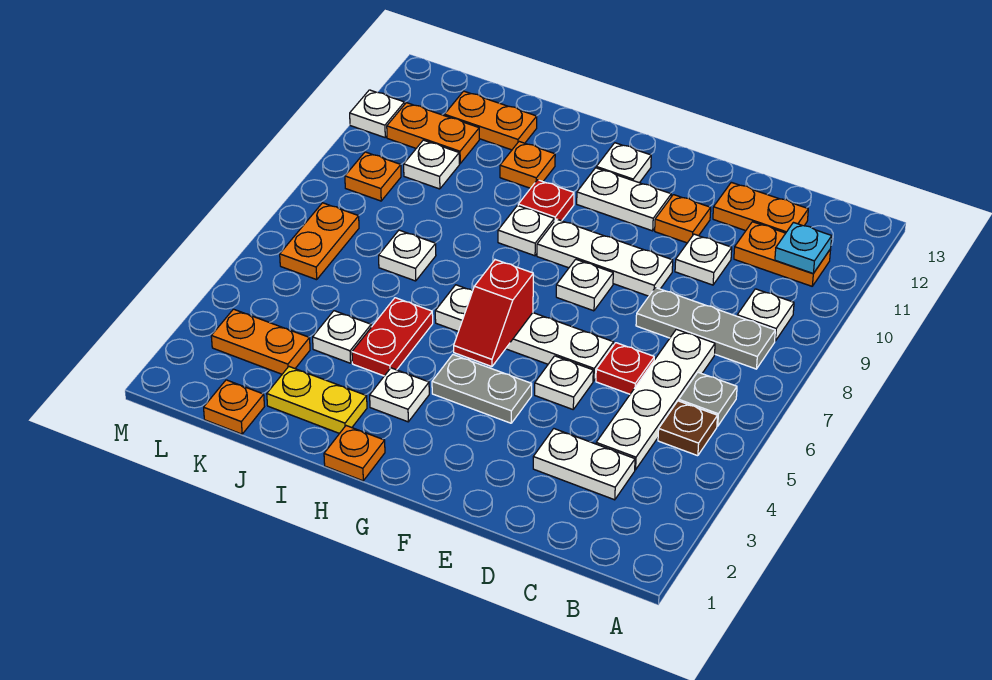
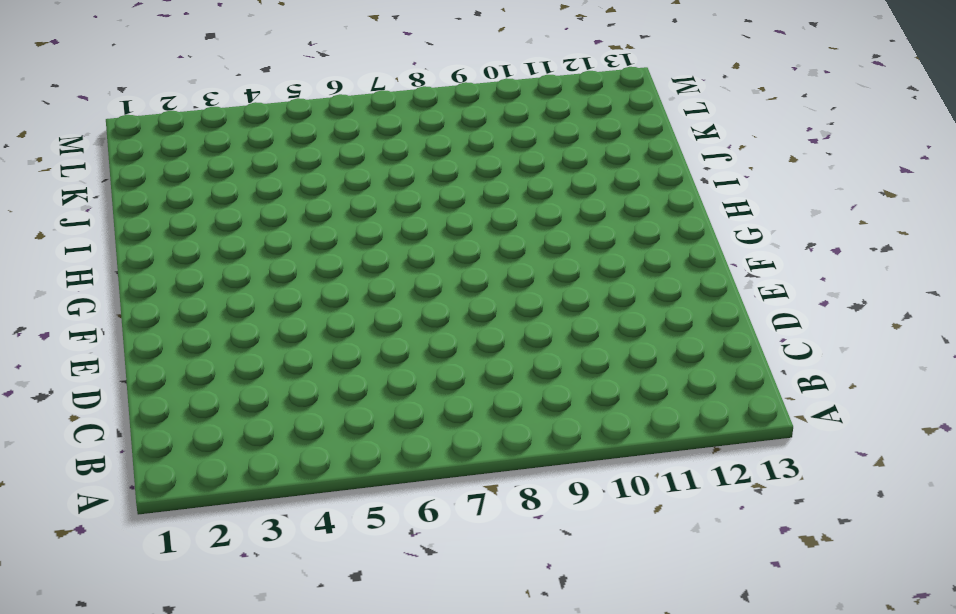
none -> brown plate B5 level 1
none -> grey plate B6 level 1
none -> grey plate B8:D8 level 1
none -> white plate B9 level 1

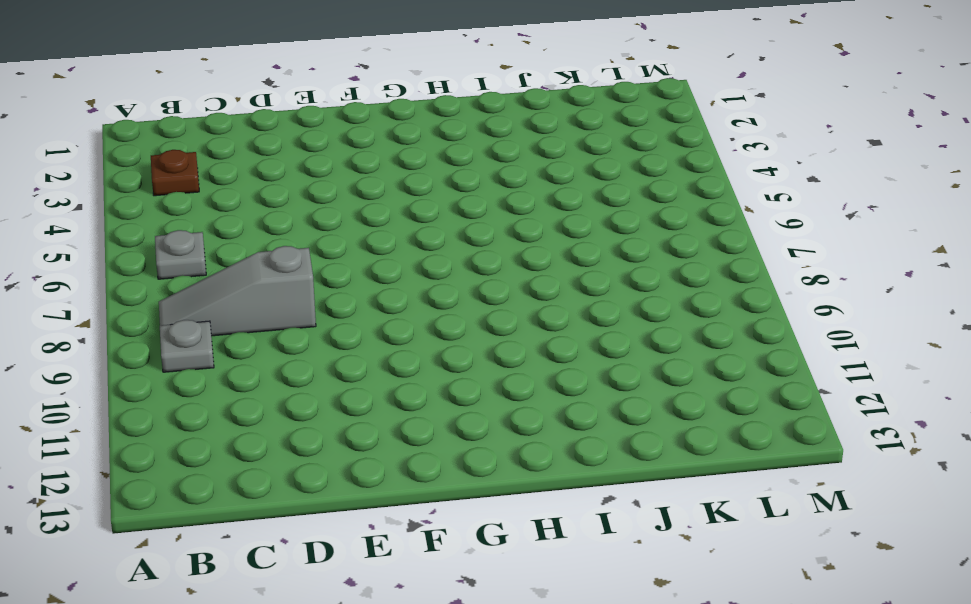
brown plate B3 level 1 -> brown plate B5 level 1
grey slope B8:D8 level 1 top D -> grey plate B8:D8 level 1
grey plate B9 level 1 -> white plate B9 level 1
none -> orange plate B11:C11 level 1
none -> white plate C3:D3 level 1
none -> white plate C4:C7 level 1
none -> orange plate C12:D12 level 1

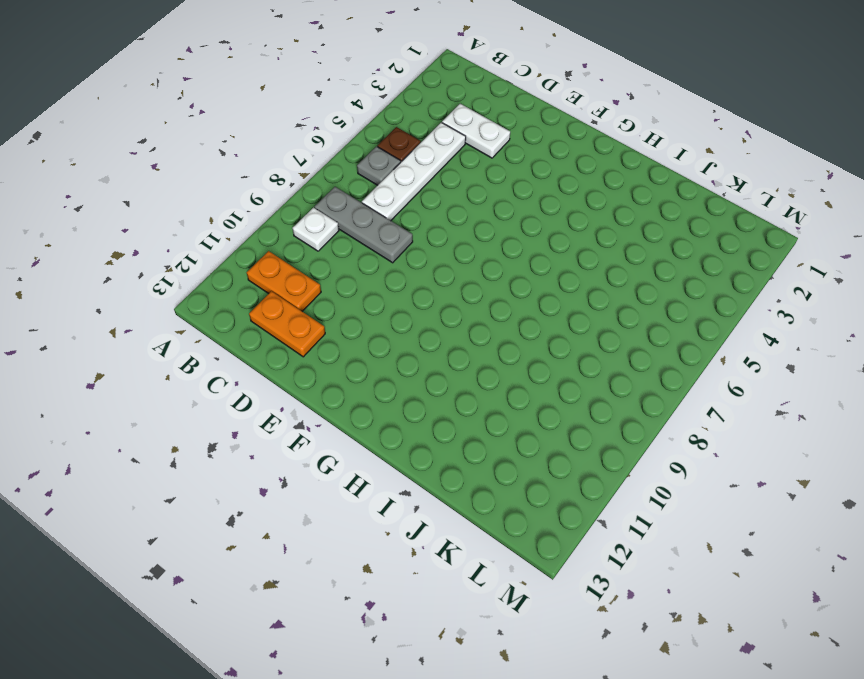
none -> red plate D6 level 1
none -> white plate D10 level 1
none -> white plate E5 level 1
none -> white plate E6:H6 level 1

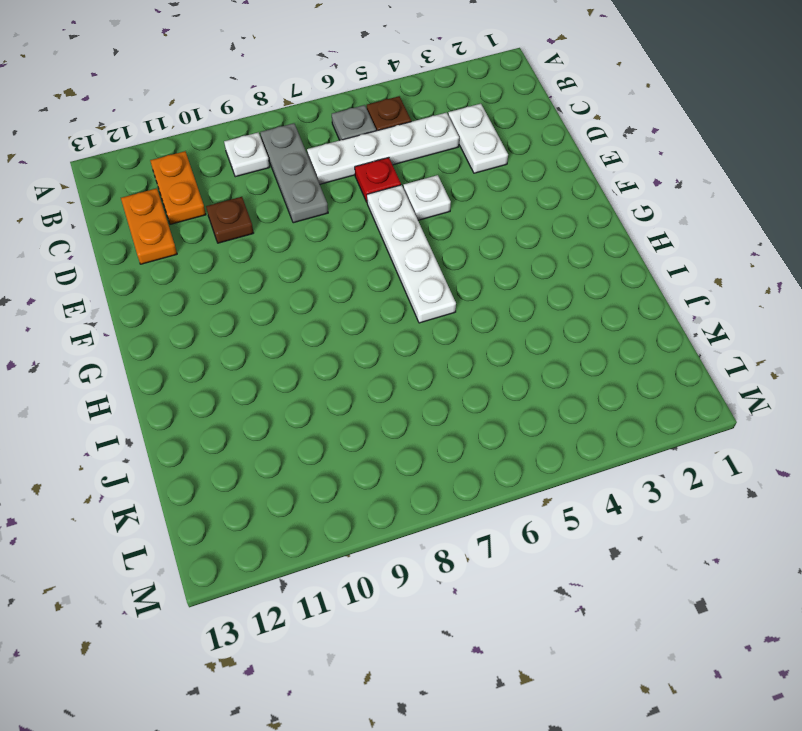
brown plate D10 level 1 -> white plate D10 level 1
none -> white plate E9:G9 level 1
none -> orange plate E11 level 1
none -> grey plate F4:G4 level 1
none -> white plate F8 level 1

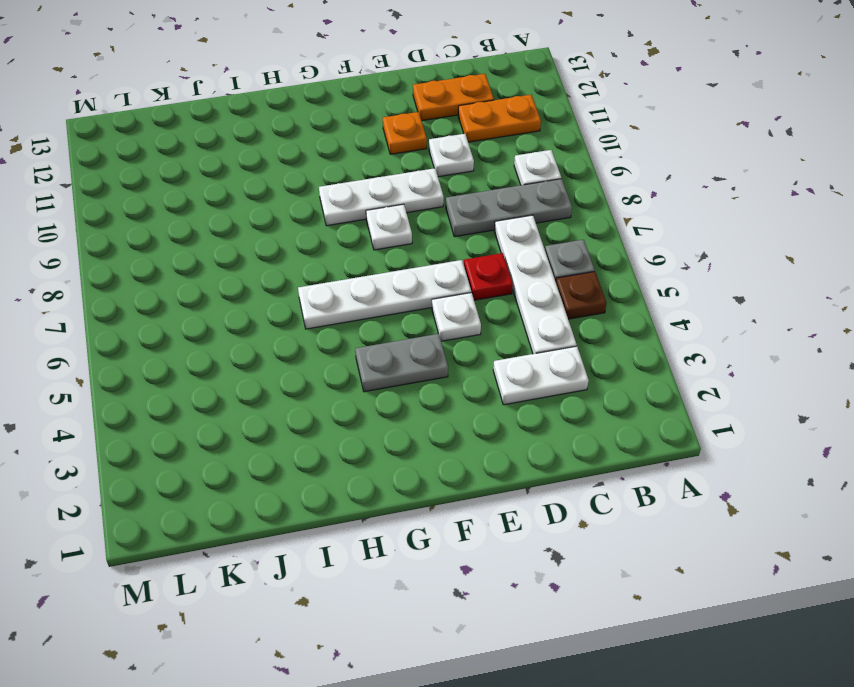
none -> white plate F11:G11 level 1
none -> white plate G12 level 1
none -> orange plate H1 level 1
none -> white plate H3 level 1

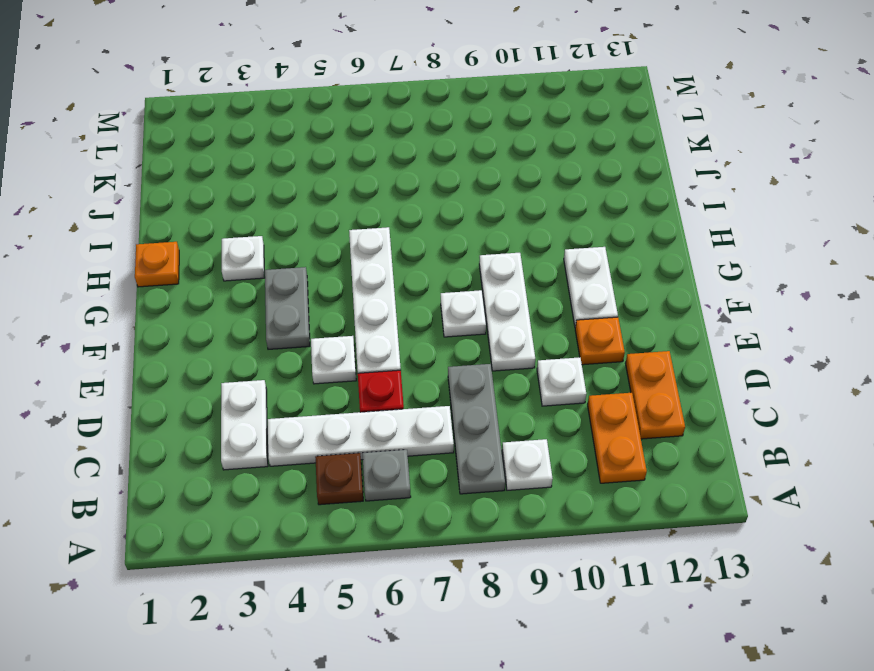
none -> white plate G12 level 1
none -> white plate H9 level 1
none -> red plate H10 level 1
none -> yellow plate I2:J2 level 1

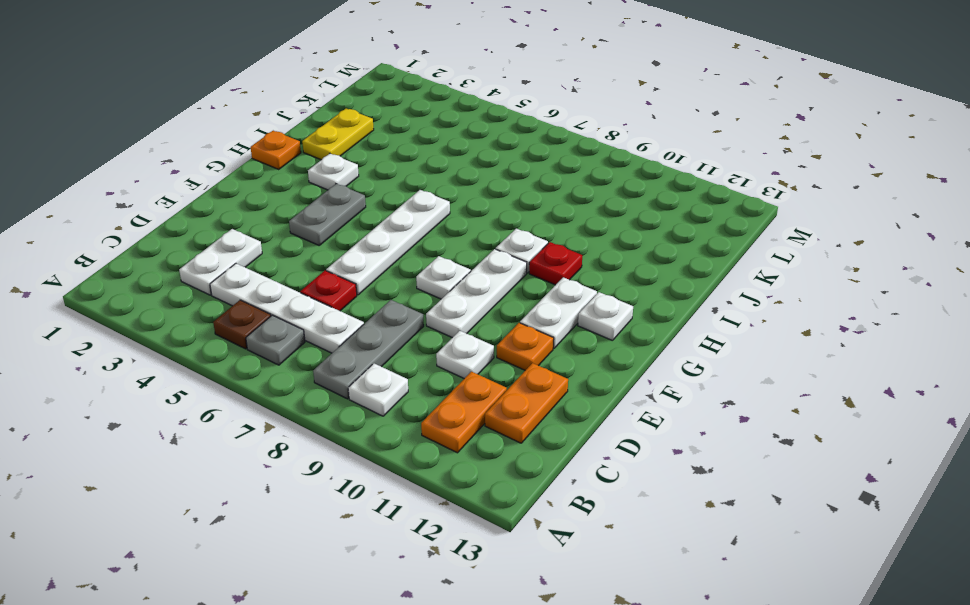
none -> white plate E5 level 1
none -> red plate I4:I5 level 1
none -> orange plate I11 level 1
none -> white plate J4 level 1

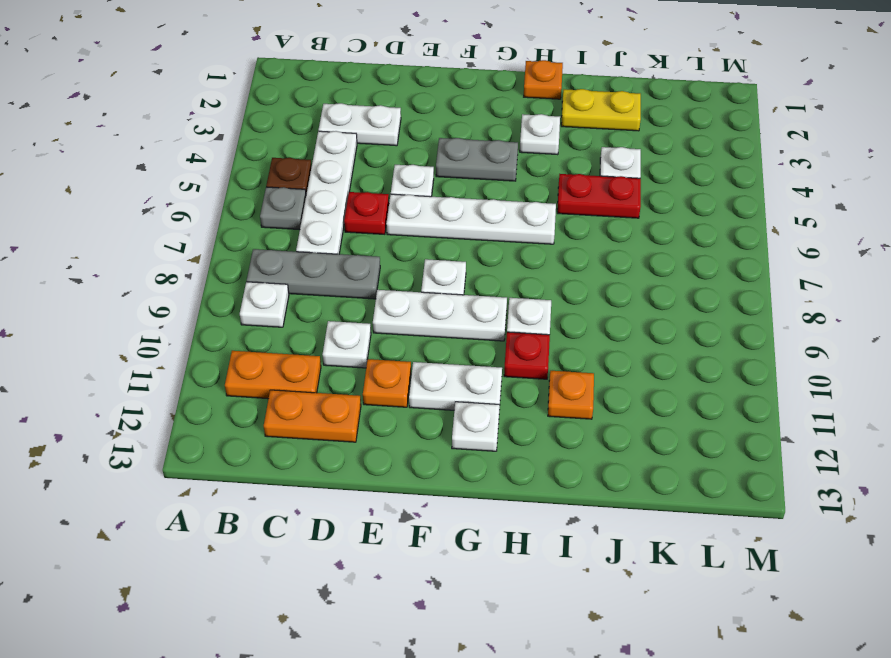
red plate I5:J5 level 1 -> red plate I4:I5 level 1
none -> white plate J7 level 1
none -> orange plate J12:K12 level 1
none -> orange plate K1 level 1
none -> orange plate K3:L3 level 1

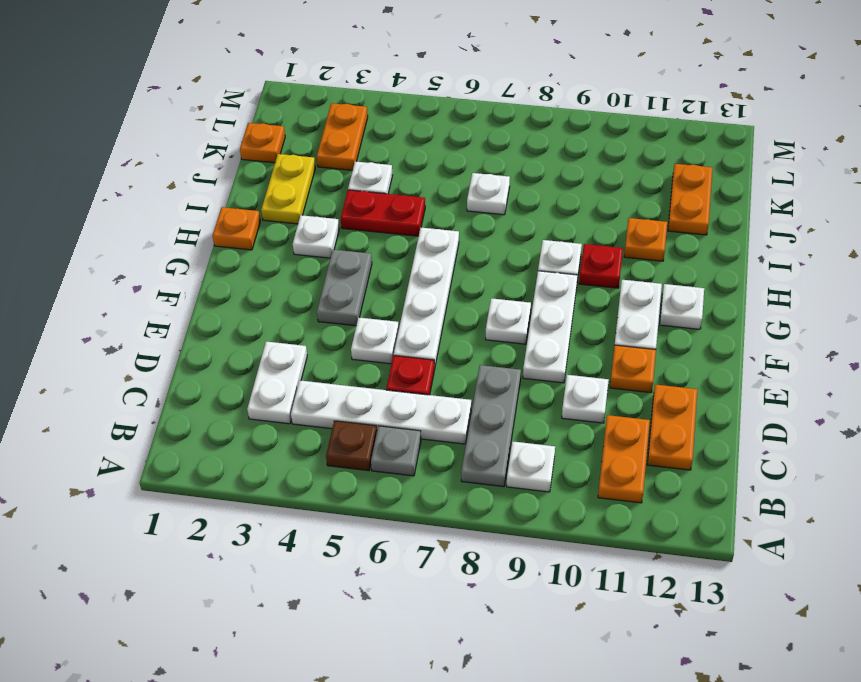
none -> white plate K10 level 1
none -> orange plate K11:L11 level 1
none -> orange plate L6:L7 level 1
none -> orange plate L9 level 1

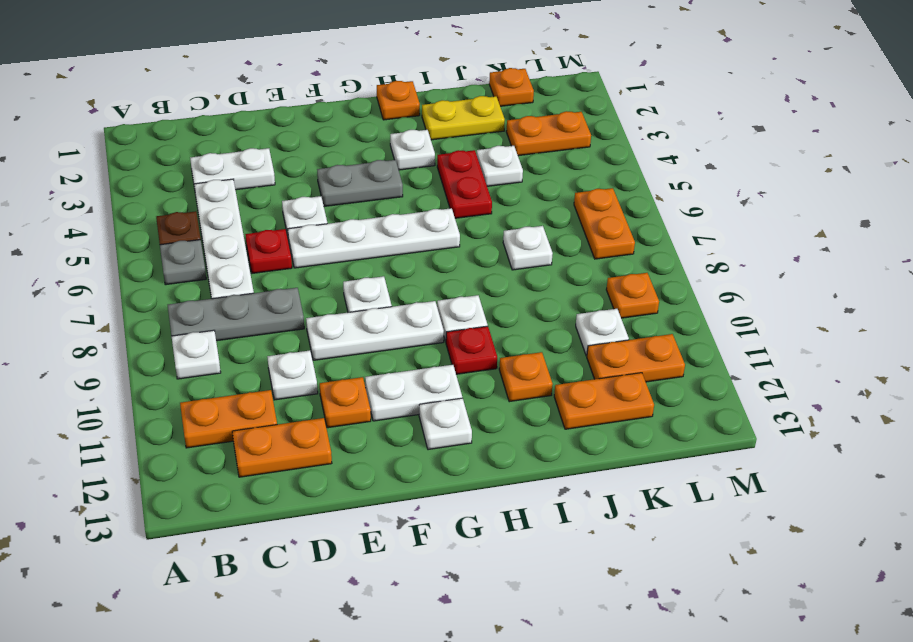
none -> white plate M11 level 1
none -> cyan plate B11 level 2
none -> red slope G5:G6 level 2 top 6

